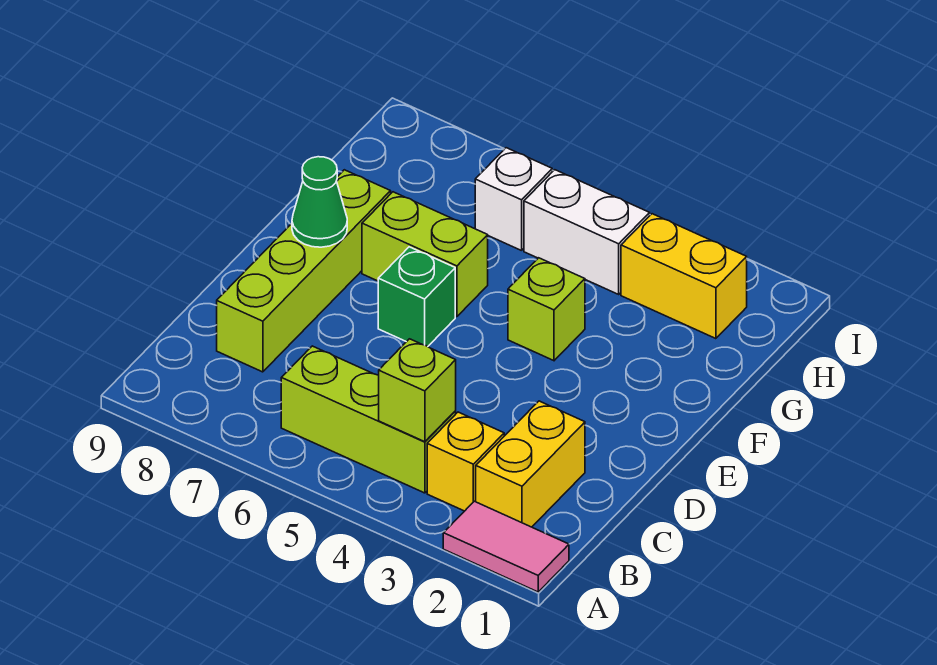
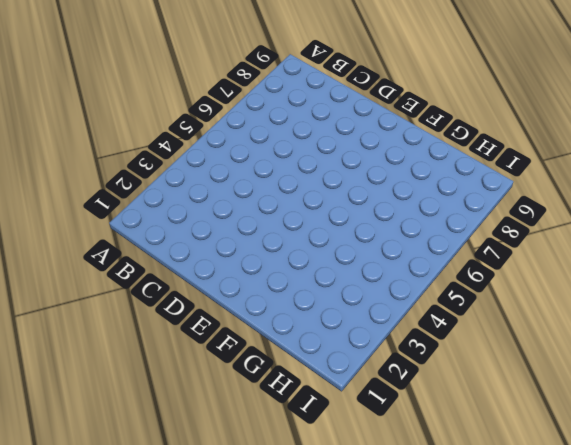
none -> pink tile A1:A2 level 1
none -> yellow brick B2:C2 level 1
none -> yellow brick B3 level 1

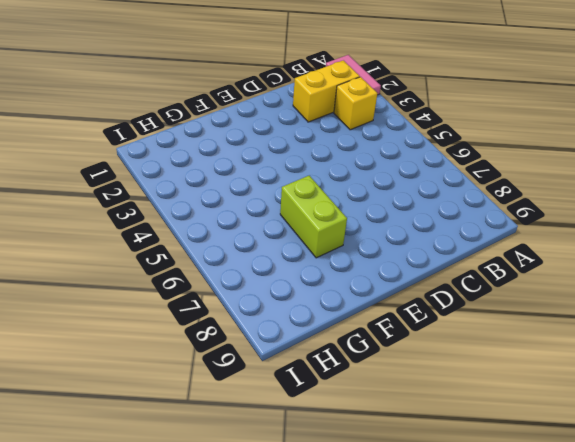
none -> lime brick B4:B6 level 1
none -> lime brick C8:F8 level 1
none -> green brick E6 level 1

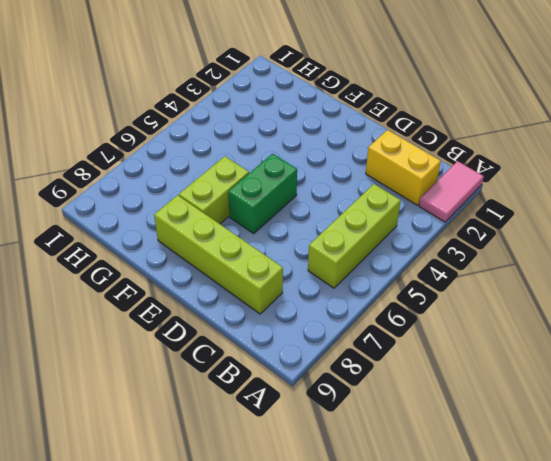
green brick E5:E6 level 1 -> green brick E6 level 1
none -> yellow brick B3 level 1
none -> lime brick F4 level 1
none -> yellow brick H2:H3 level 1

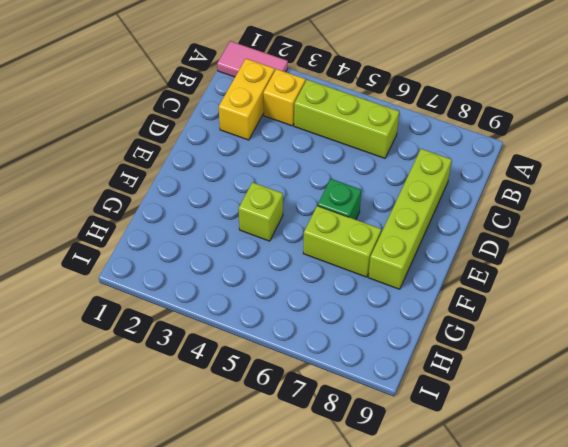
none -> yellow brick H2:H3 level 1
none -> white brick H4:H5 level 1
none -> white brick H6 level 1

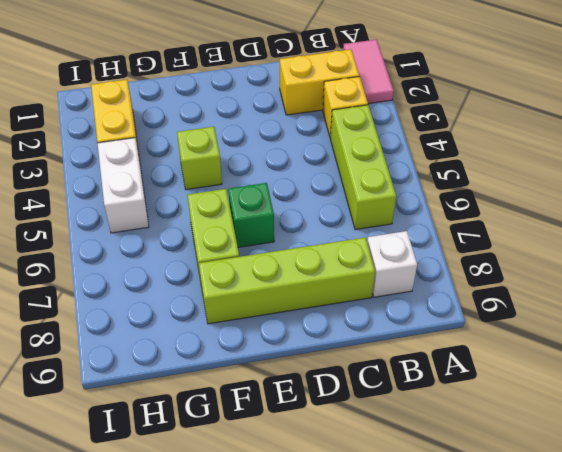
white brick B8 level 1 -> white brick H6 level 1
none -> lime brick B4 level 2
none -> green cone E8 level 2

